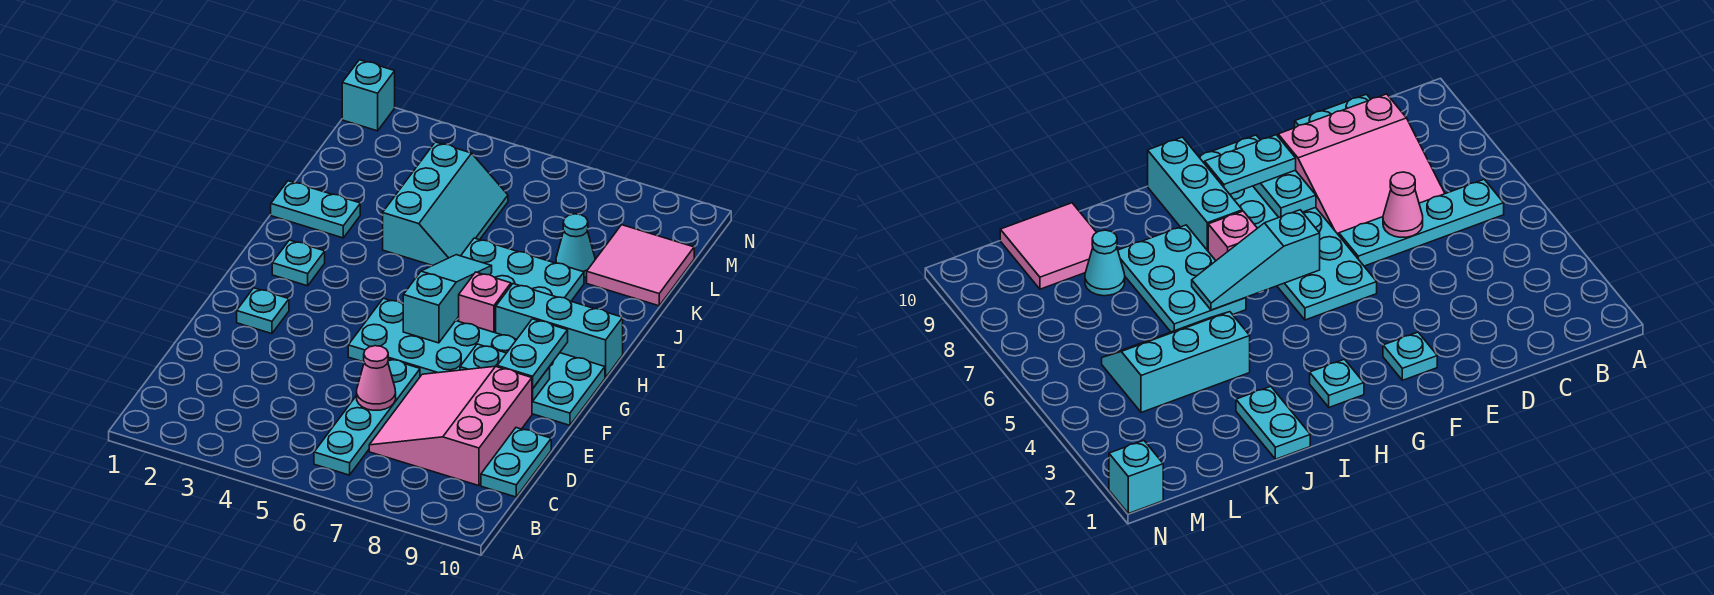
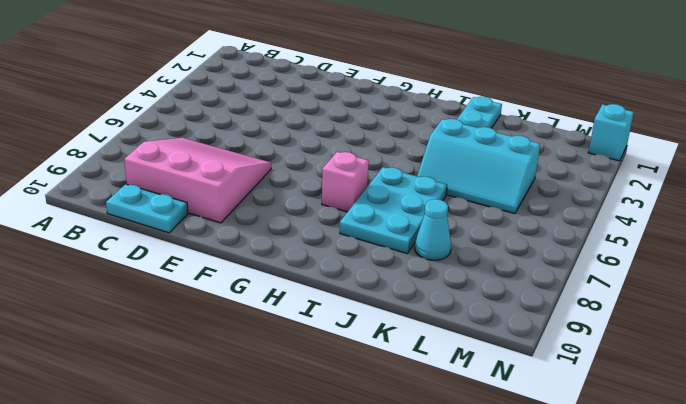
none -> cyan plate B6:E6 level 1
none -> cyan plate F2 level 1
none -> cyan plate F5:G10 level 1

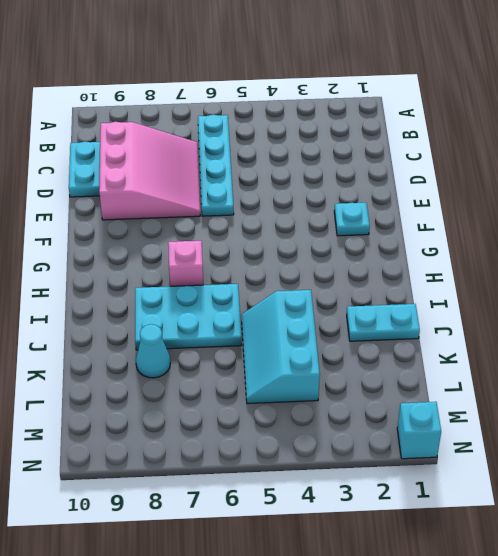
none -> cyan plate F5:G10 level 1
none -> cyan plate H2 level 1
none -> cyan brick H8:H10 level 1

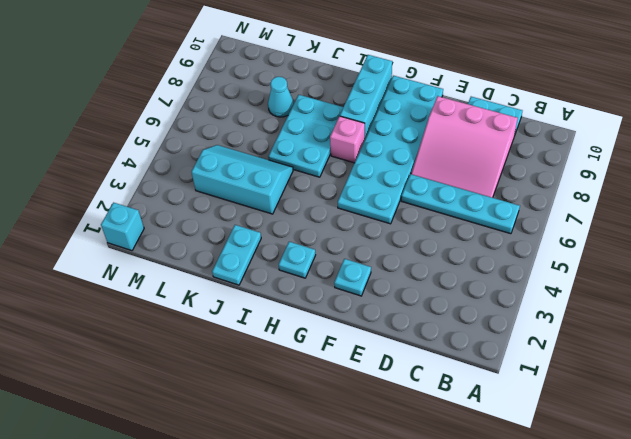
none -> pink tile K9:L10 level 1
none -> pink cone D6 level 2
none -> cyan plate F8:F9 level 2

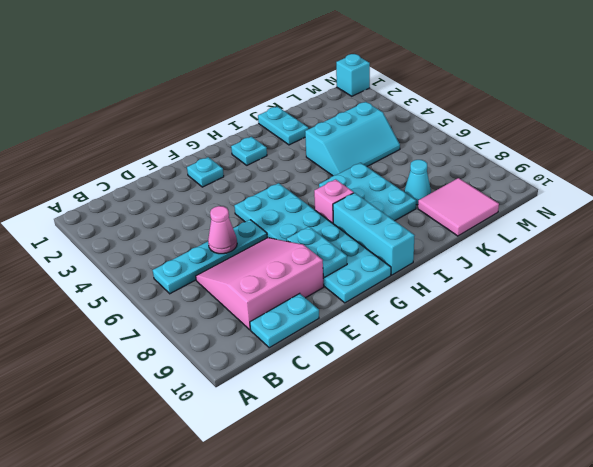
none -> cyan slope G6:I6 level 2 top G
none -> cyan plate F9:G9 level 3

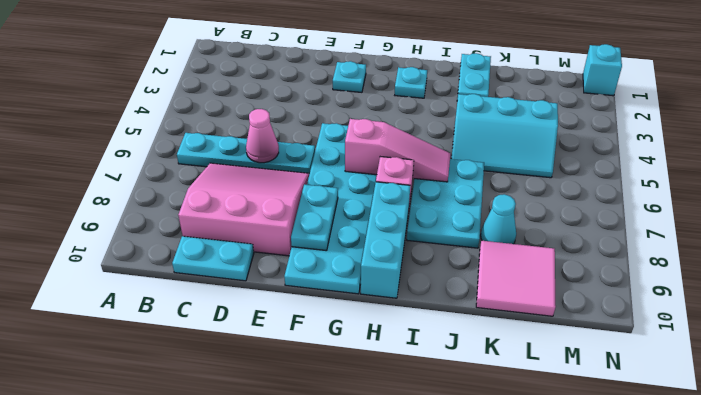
pink slope G6:I6 level 2 top G -> cyan slope G6:I6 level 2 top G
none -> cyan plate F9:G9 level 3

